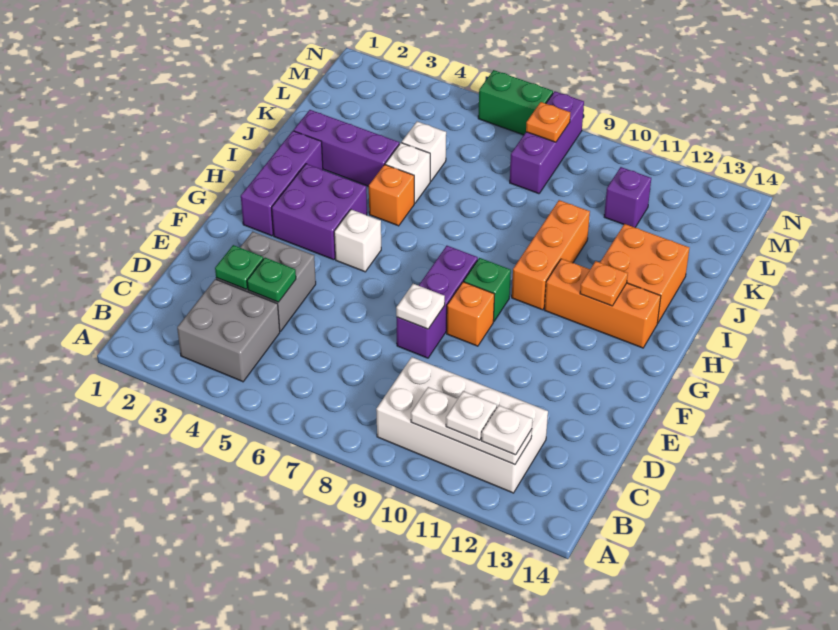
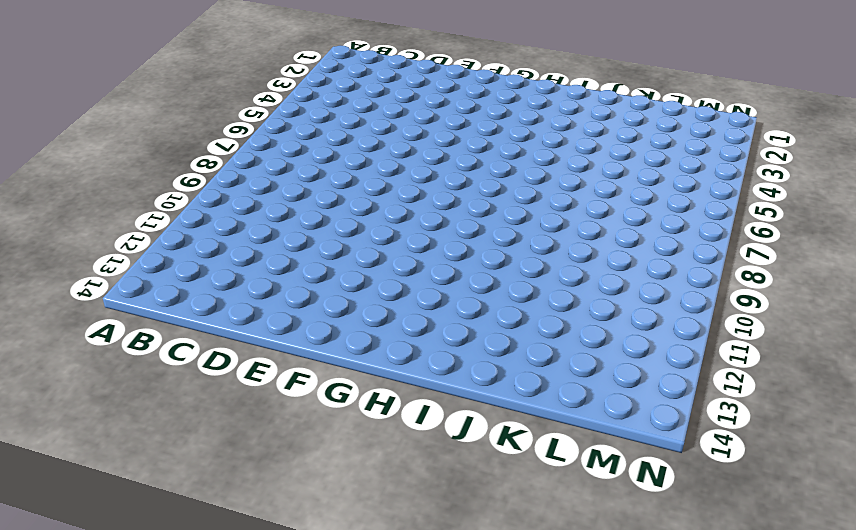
none -> grey brick B3:C4 level 1
none -> white brick B9:C12 level 1
none -> grey brick D3:E4 level 1

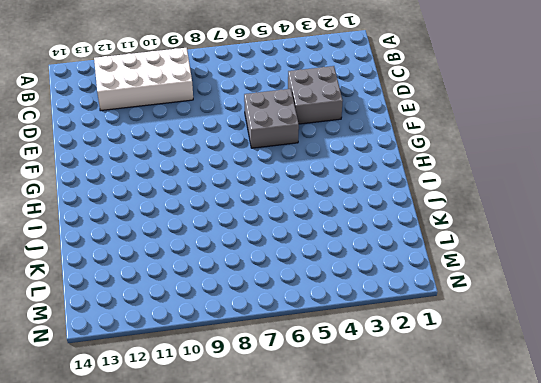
grey brick E5:F6 level 1 -> grey brick B3:C4 level 1
none -> purple brick E8:G8 level 1
none -> orange brick F9 level 1
none -> purple brick G2:I2 level 1

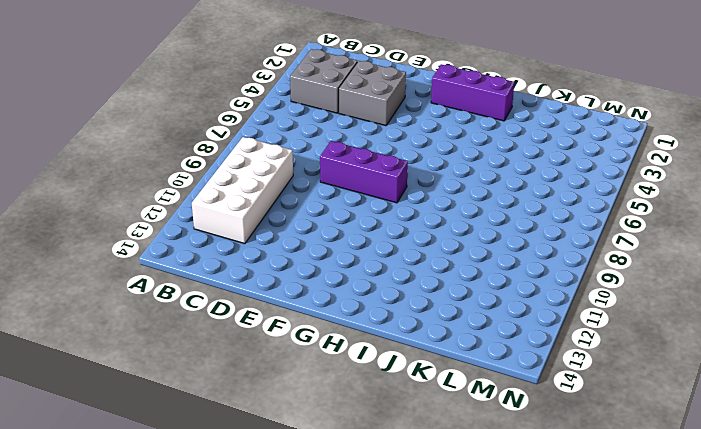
none -> orange brick F9 level 1
none -> purple brick G3:H4 level 1
none -> white brick G5 level 1

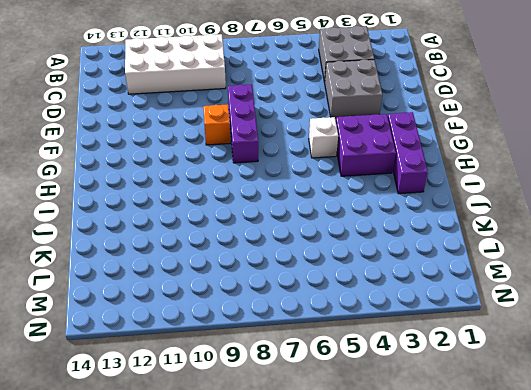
none -> green brick G9 level 1
none -> orange brick H10:J10 level 1
none -> orange brick H11:H13 level 1

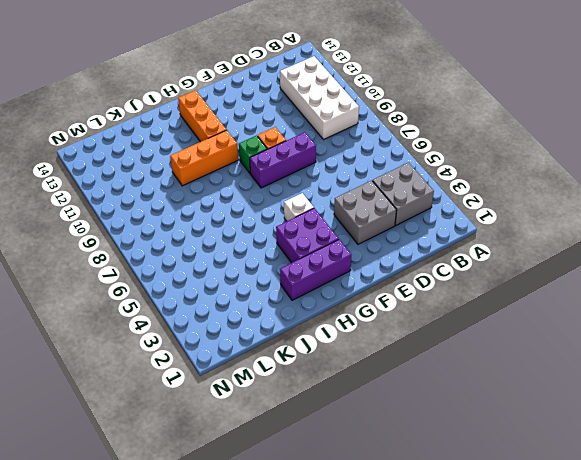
none -> orange brick I5 level 1
none -> orange brick I12:J13 level 1
none -> purple brick J2:J4 level 1

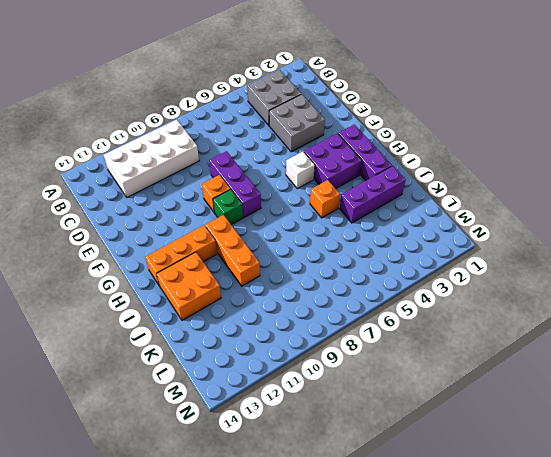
none -> white brick J5 level 1
none -> white brick K5 level 1
none -> purple brick L8:N8 level 1

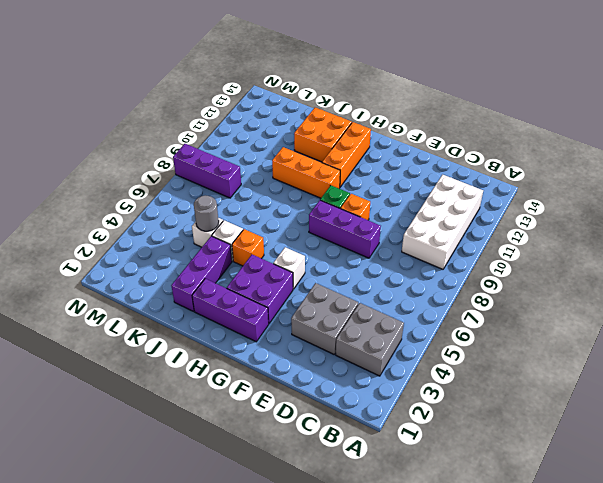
grey round brick K5 level 2 -> none
none -> purple brick L11 level 1
none -> green brick N6:N7 level 1
none -> white plate B10:B12 level 2

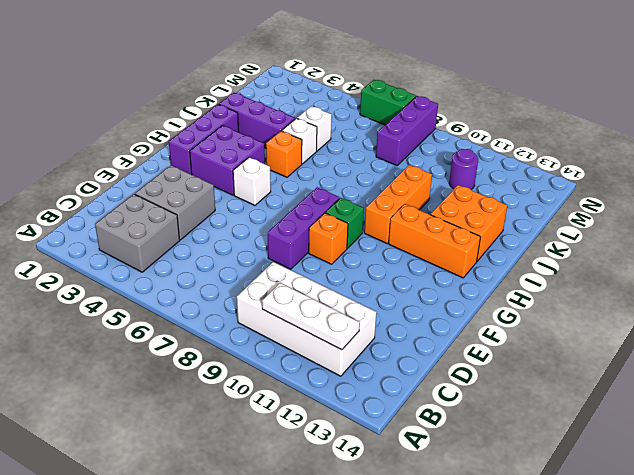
purple round brick L11 level 1 -> purple brick L11 level 1
none -> green plate D3 level 2
none -> green plate D4 level 2
none -> white plate E8 level 2

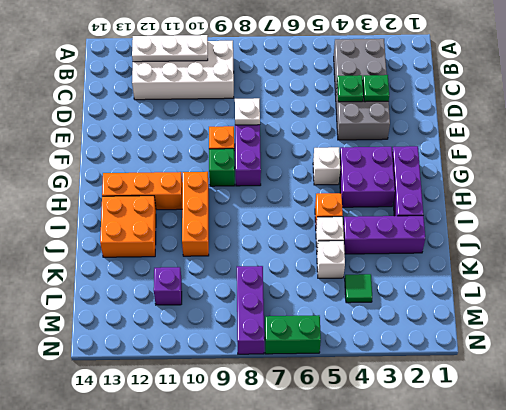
green tile L4 level 1 -> none
none -> orange plate H12 level 2
none -> orange plate M8 level 2
none -> white plate B11 level 3

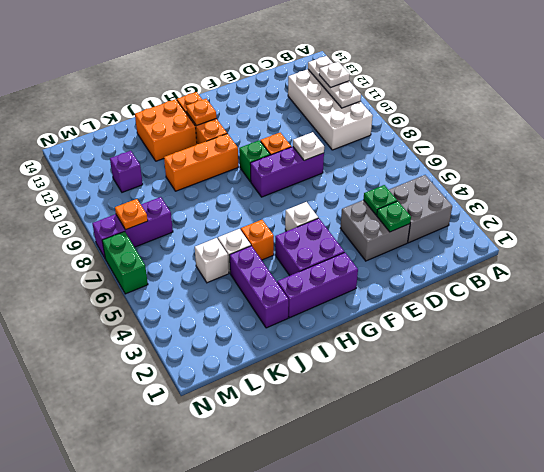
none -> white plate B12 level 3

